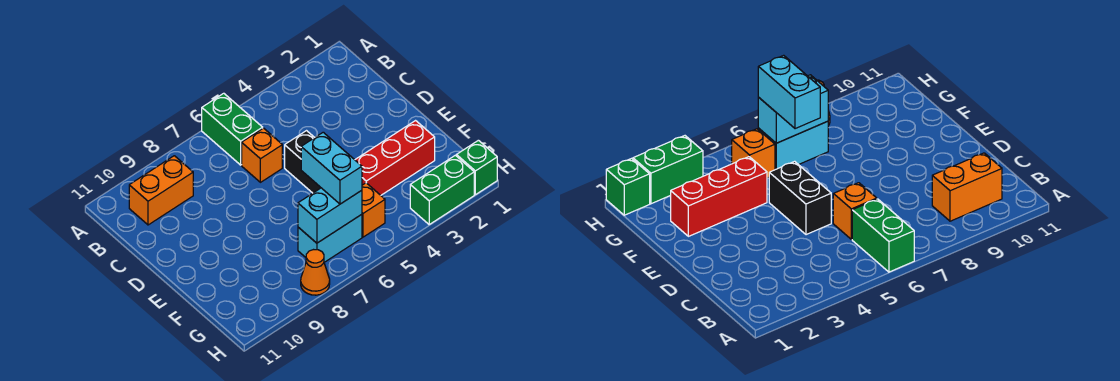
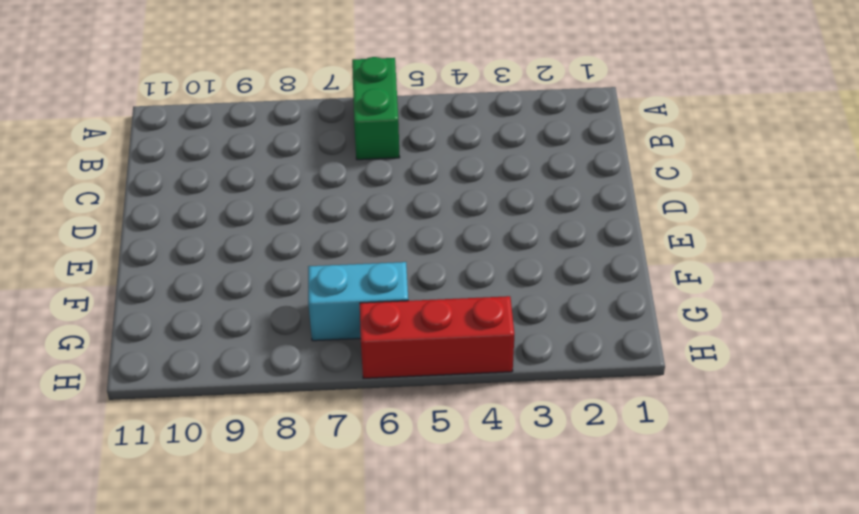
red brick H4:H6 level 1 -> red brick F2:F4 level 1
none -> orange brick B9:B10 level 1
none -> orange brick C6 level 1
none -> black brick D5:E5 level 1

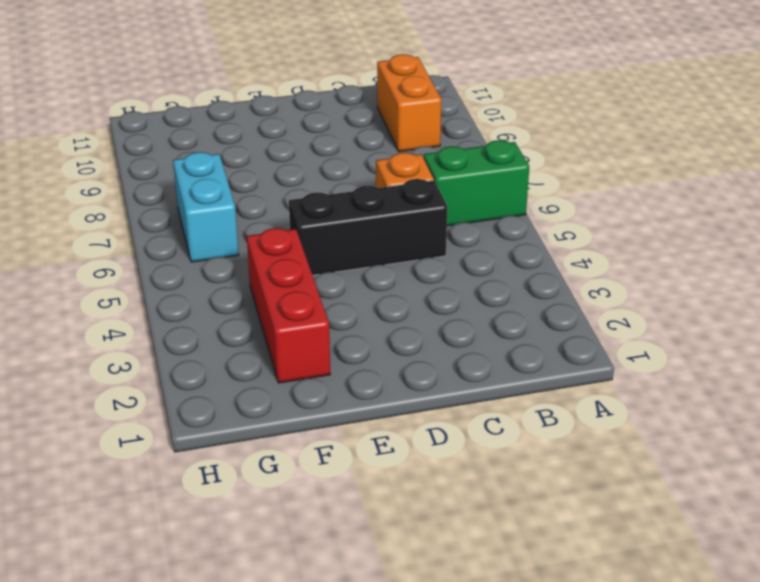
black brick C5:E5 level 1 -> black brick D5:E5 level 1
none -> orange brick G5 level 1
none -> green brick H1 level 1
none -> green brick H2:H3 level 1

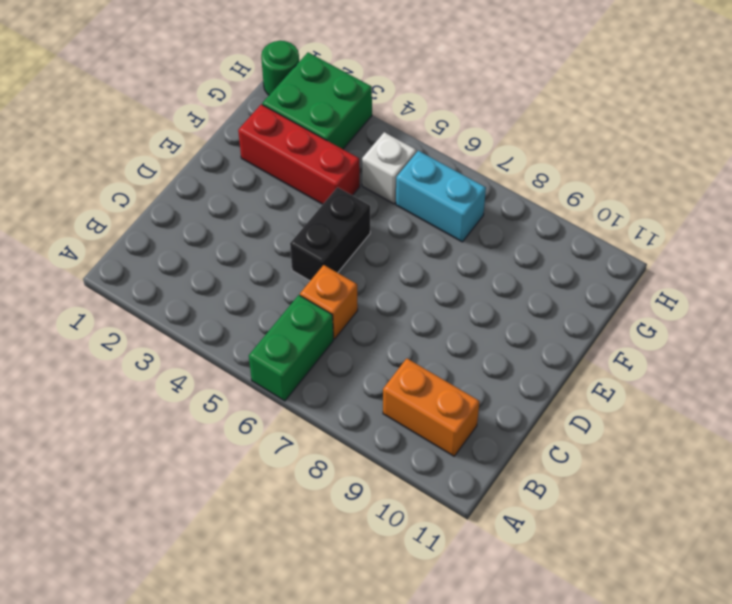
green brick G2:H3 level 1 -> green brick H2:H3 level 1
white brick G5 level 1 -> orange brick G5 level 1
green round brick H1 level 1 -> green brick H1 level 1
none -> orange cone H8 level 1
none -> cyan brick G6:G7 level 2
none -> cyan brick F6:G6 level 3

